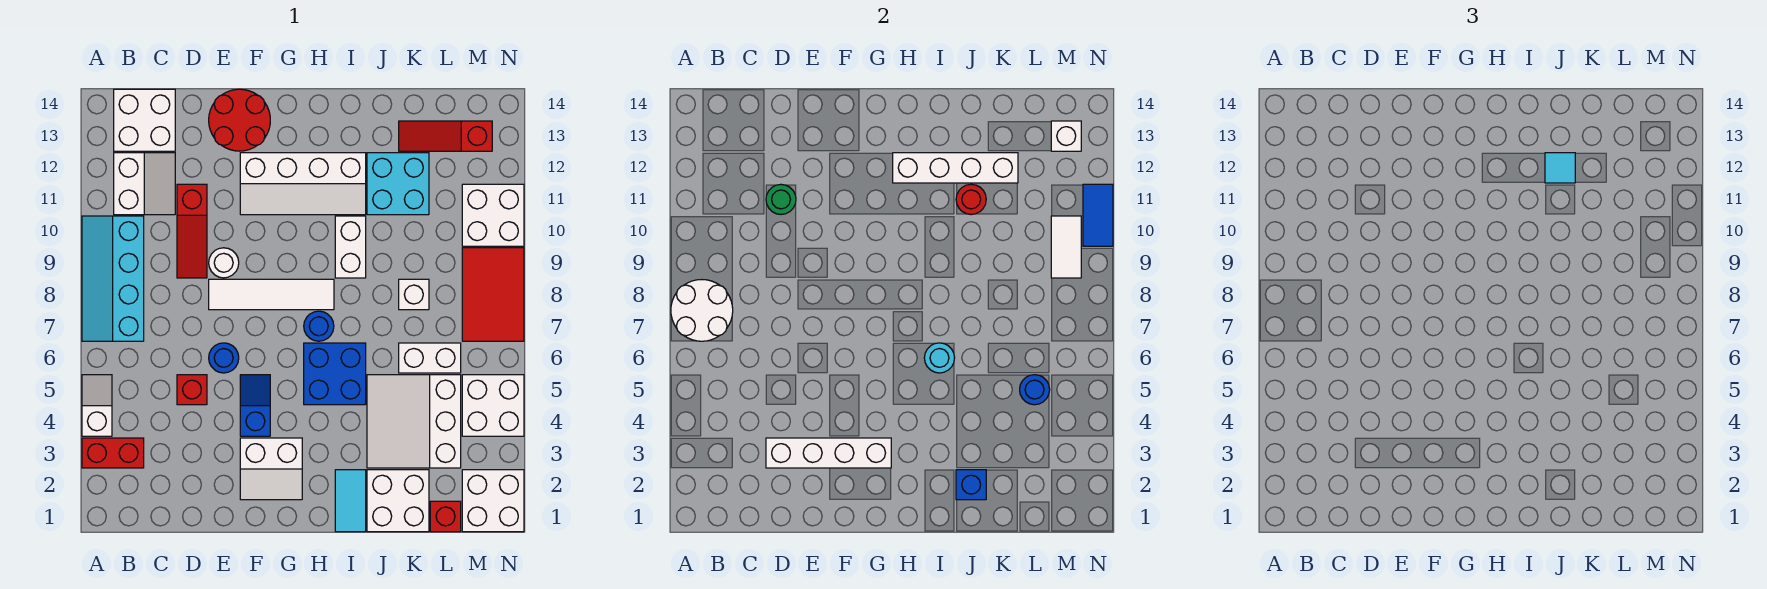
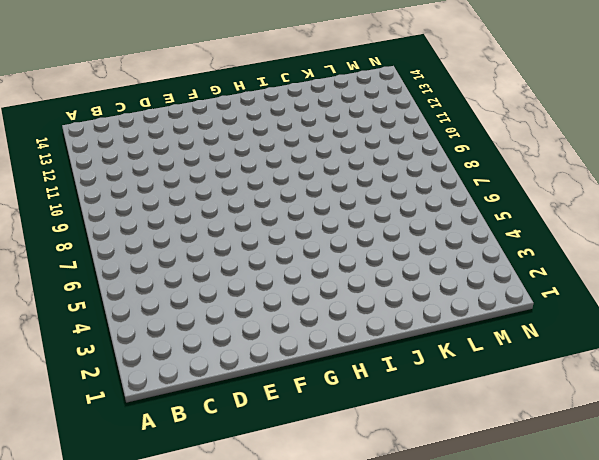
none -> red brick A3:B3 level 1
none -> white slope A4:A5 level 1 top 4
none -> cyan slope A7:B10 level 1 top B
none -> white slope B11:C12 level 1 top B

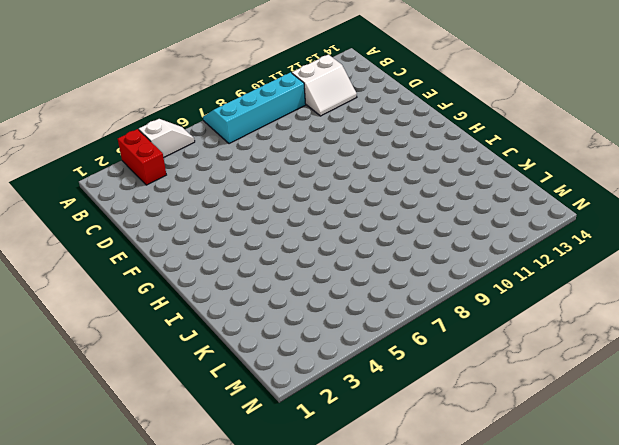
none -> white brick B13:C14 level 1
none -> red brick D5 level 1
none -> red slope D9:D11 level 1 top 11
none -> blue round brick E6 level 1

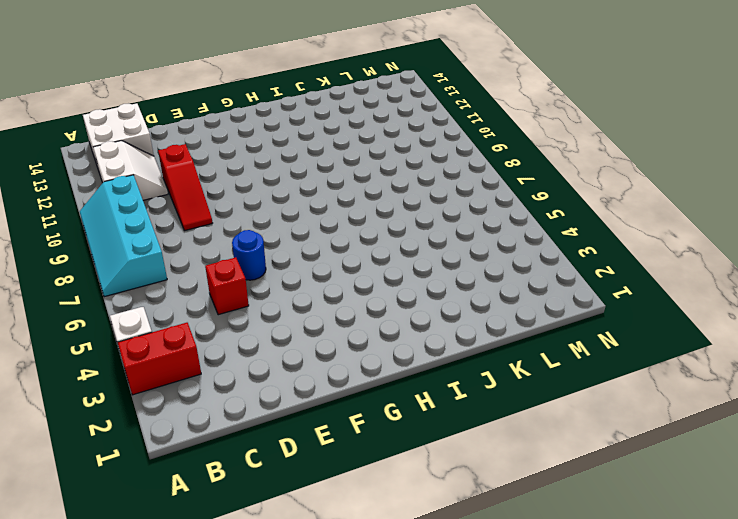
none -> white tile E8:H8 level 1
none -> white round brick E9 level 1
none -> red round brick E13:F14 level 1
none -> white slope F2:G3 level 1 top 3

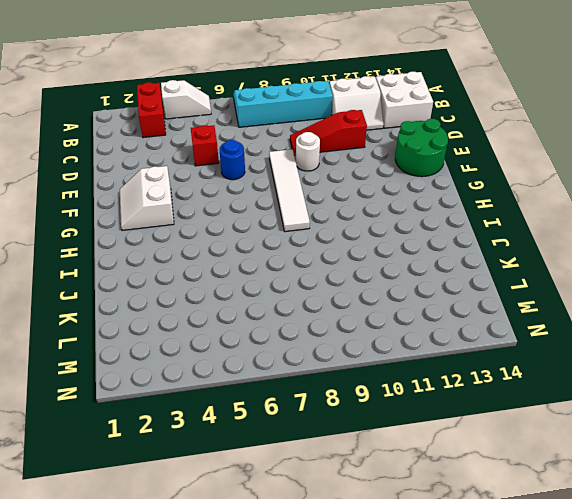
green round brick E13:F14 level 1 -> red round brick E13:F14 level 1
none -> blue slope F4:F5 level 1 top 4
none -> white slope F11:I12 level 1 top 12
none -> blue brick H5:I6 level 1
none -> blue round brick H7 level 1

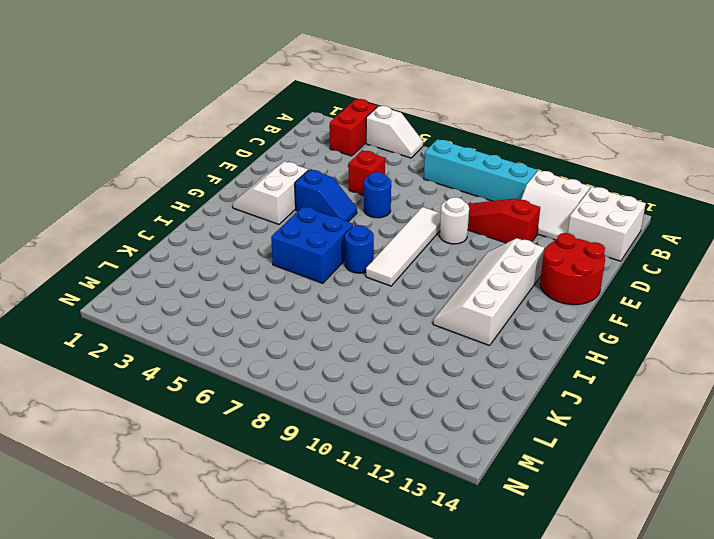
none -> cyan tile I1:I2 level 1
none -> white brick I9:I10 level 1
none -> white brick J1:K2 level 1
none -> white slope J3:L5 level 1 top L

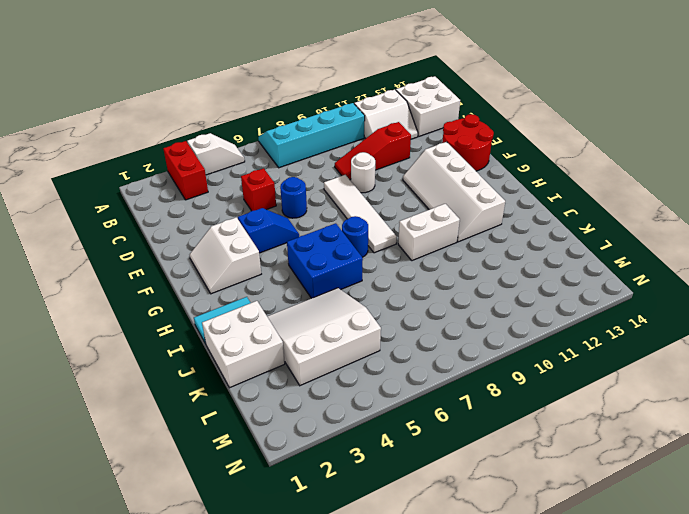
none -> cyan brick J11:K12 level 1
none -> white brick K6:L6 level 1
none -> white brick K8 level 1
none -> red slope K13:M13 level 1 top M

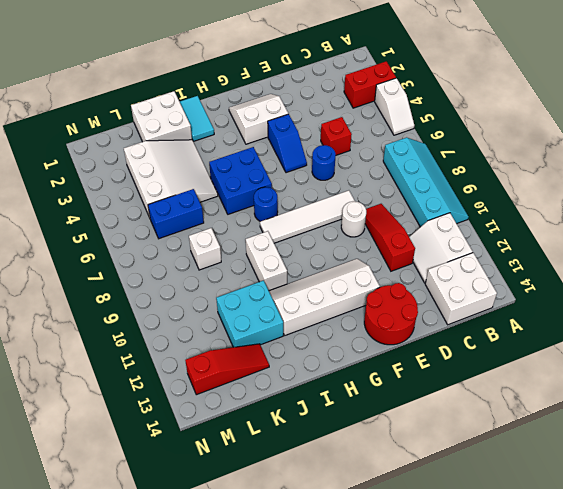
blue brick K6:L6 level 1 -> white brick K6:L6 level 1
none -> red brick L1 level 1
none -> white brick M1:N2 level 1
none -> white brick M4:N5 level 1
none -> red tile M7:N9 level 1

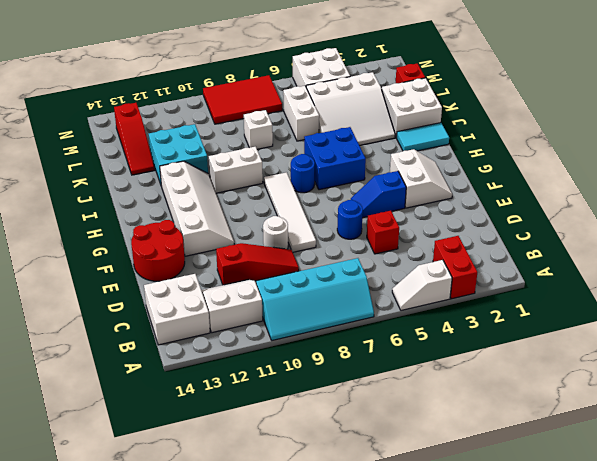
none -> white brick M1:N2 level 1
none -> white brick M10:N11 level 1
none -> white round brick A7:B8 level 2
none -> white brick D3:G3 level 2

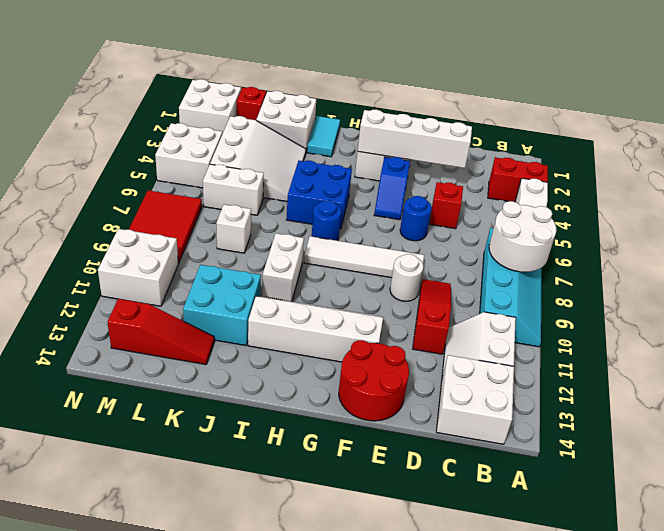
none -> green round brick D11 level 2
none -> white brick H12:K12 level 2
none -> cyan round brick I6 level 2
none -> blue brick J2 level 2

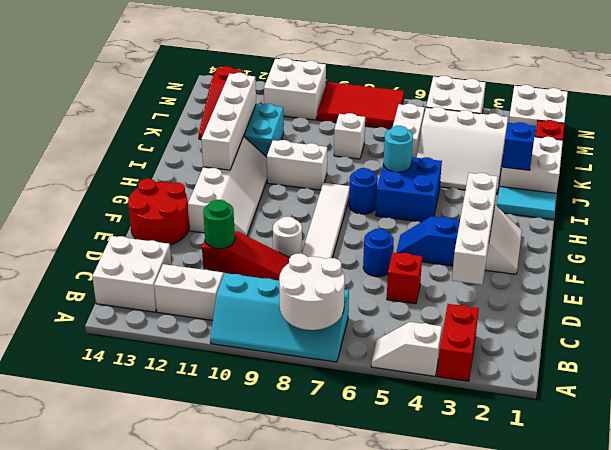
none -> red round brick J11 level 2
none -> blue round brick L5 level 2
none -> white tile M9:M10 level 2
none -> white brick M13 level 2

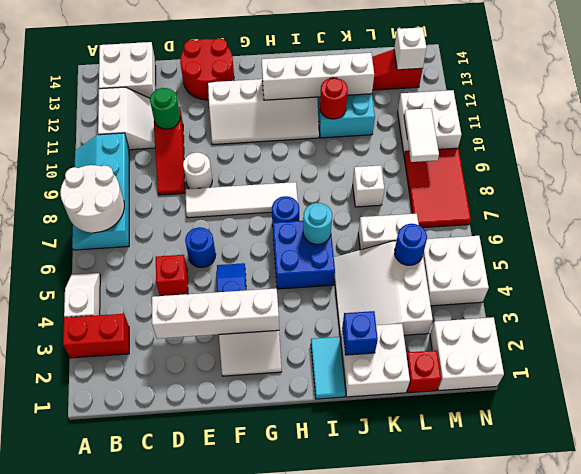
none -> white brick I9:I10 level 1
none -> blue tile N10:N11 level 2
none -> cyan tile J12 level 3

